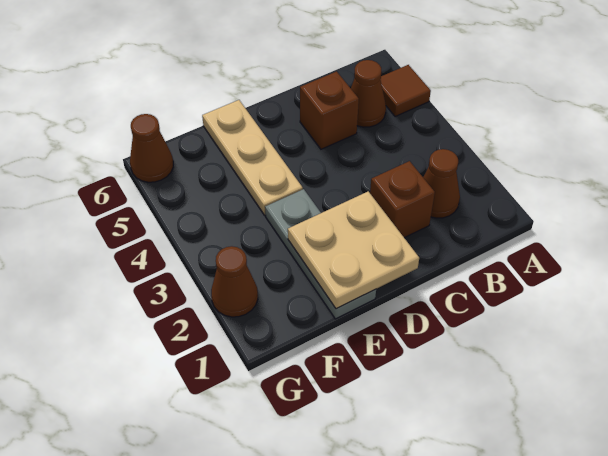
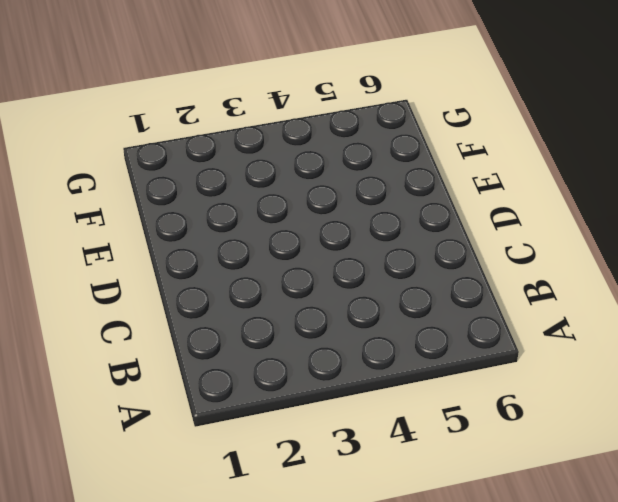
none -> brown tile A5 level 1
none -> brown cone B2 level 1

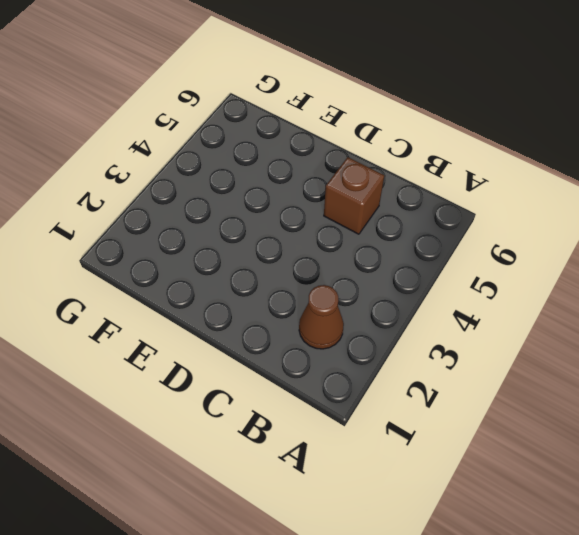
none -> brown tile A5 level 1
none -> brown cone B5 level 1

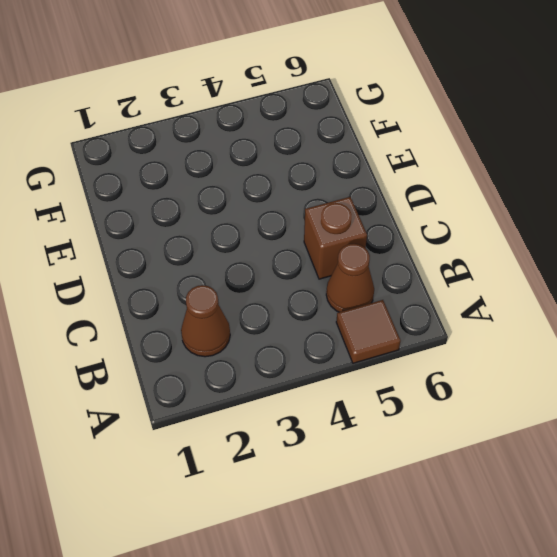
none -> brown brick C2 level 1
none -> grey plate E1:E3 level 1

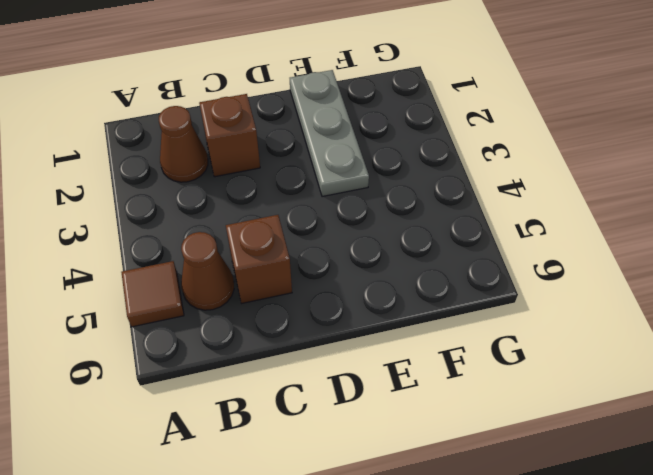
none -> tan plate E4:E6 level 1
none -> brown cone G2 level 1

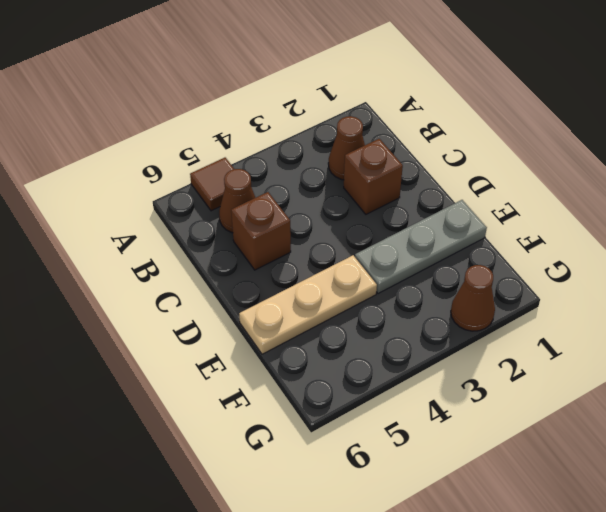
none -> brown cone G6 level 1
none -> tan plate D1:E2 level 2

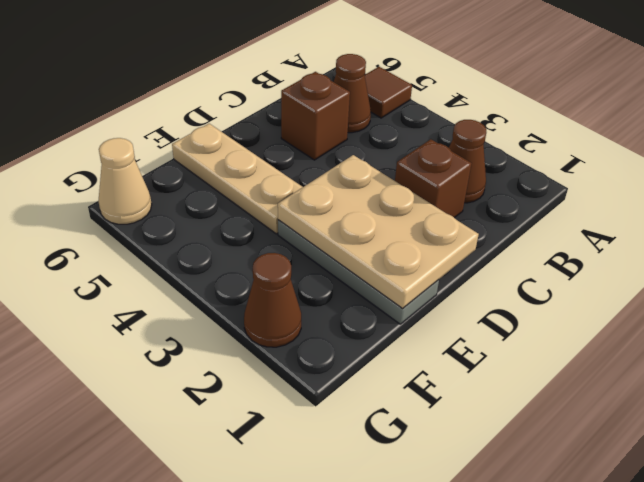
tan plate D1:E3 level 2 -> tan plate D1:E2 level 2
tan cone G6 level 1 -> brown cone G6 level 1

